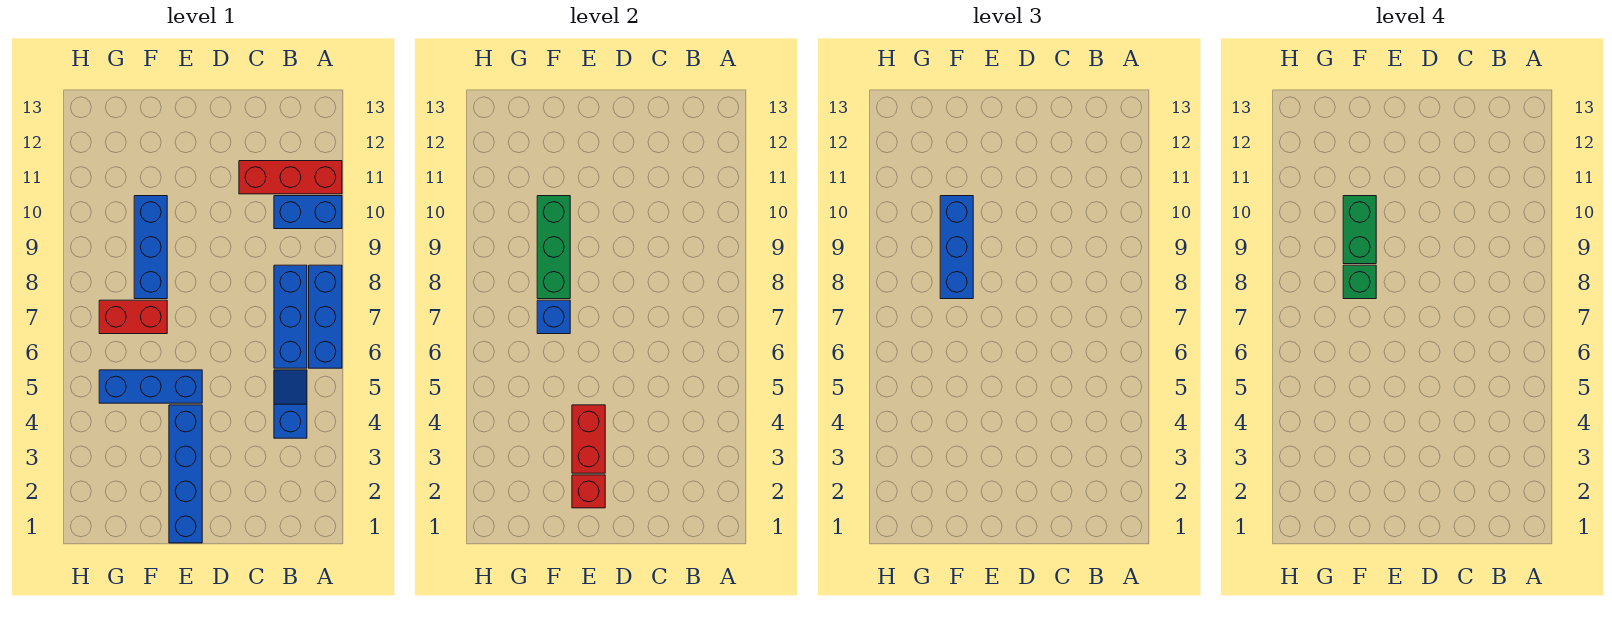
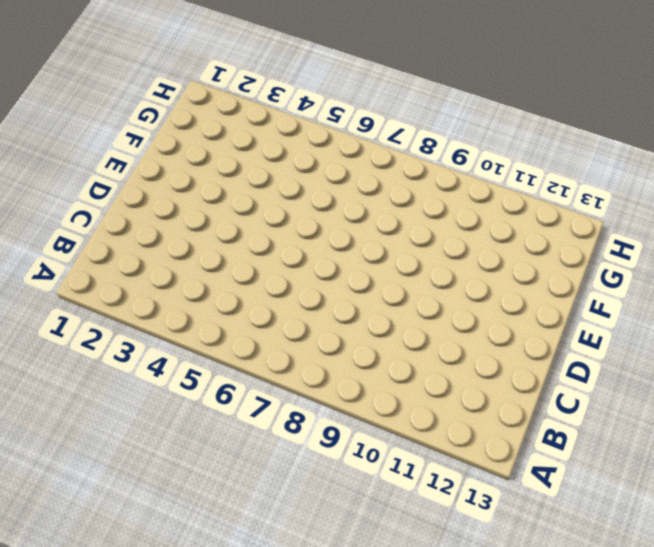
none -> blue brick A6:A8 level 1
none -> blue brick A10:B10 level 1
none -> red brick A11:C11 level 1

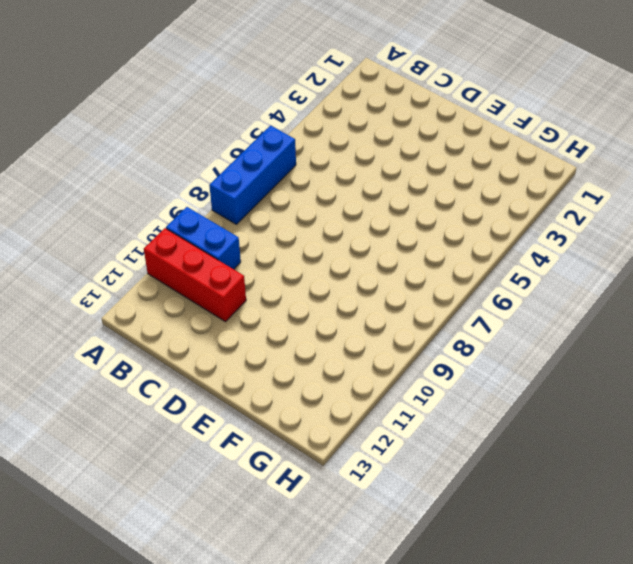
none -> blue slope B4:B5 level 1 top 4
none -> blue brick B6:B8 level 1
none -> blue brick E1:E4 level 1

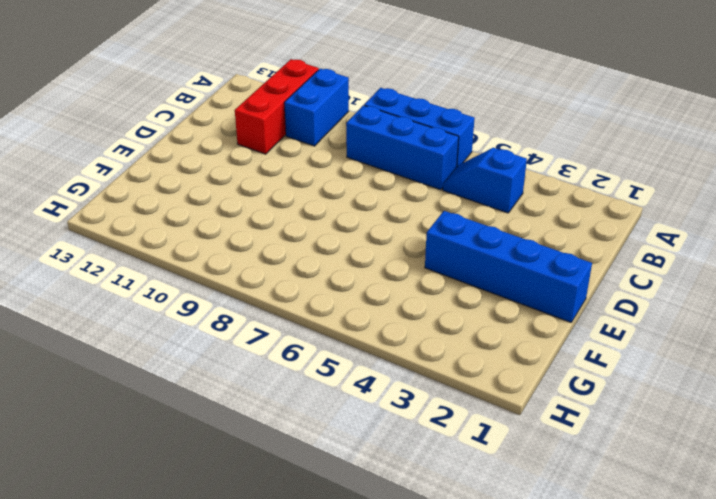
none -> blue brick E5:G5 level 1
none -> red brick F7:G7 level 1
none -> blue brick F8:F10 level 1

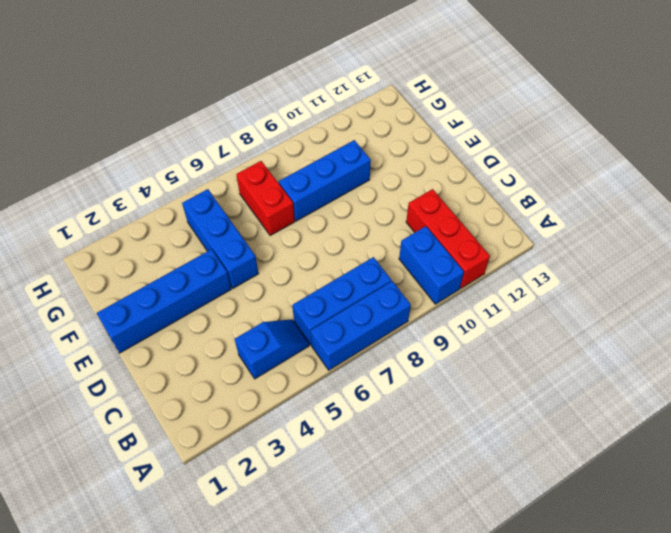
none -> red brick E2 level 2
none -> red brick E3:E4 level 2
none -> blue brick F7 level 2

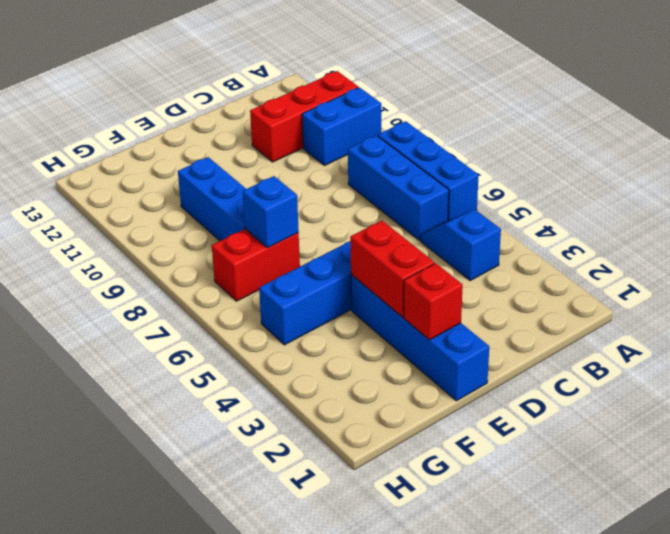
none -> green brick F8:F10 level 2
none -> blue brick F8:F10 level 3
none -> green brick F8 level 4

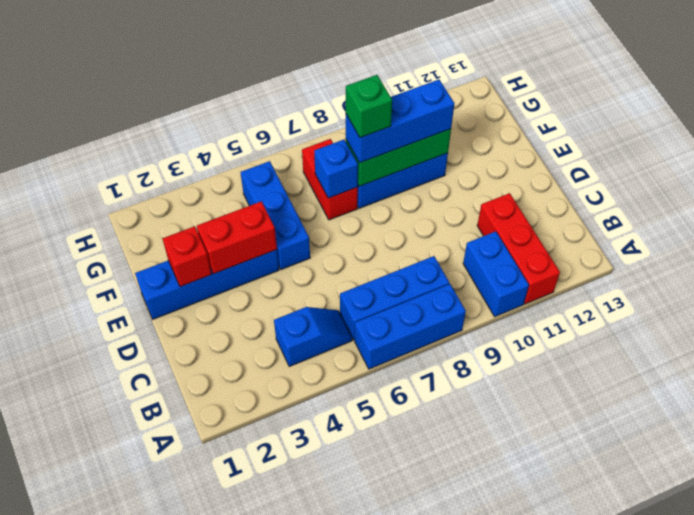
none -> green brick F9:F10 level 4

